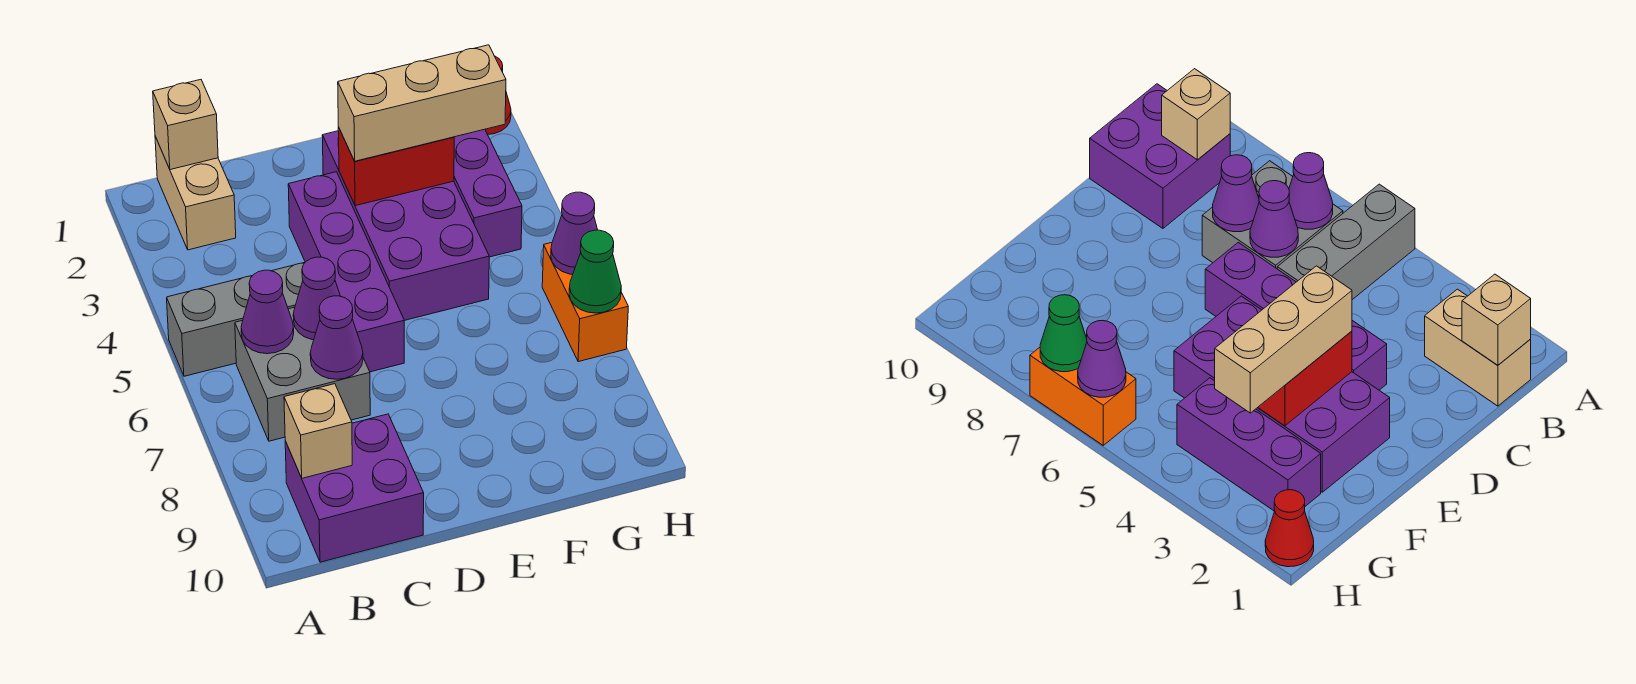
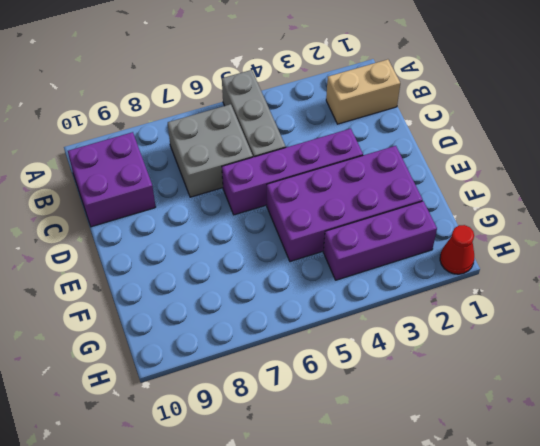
none -> orange brick H6:H7 level 1
none -> tan brick B1 level 2
none -> purple cone B6 level 2

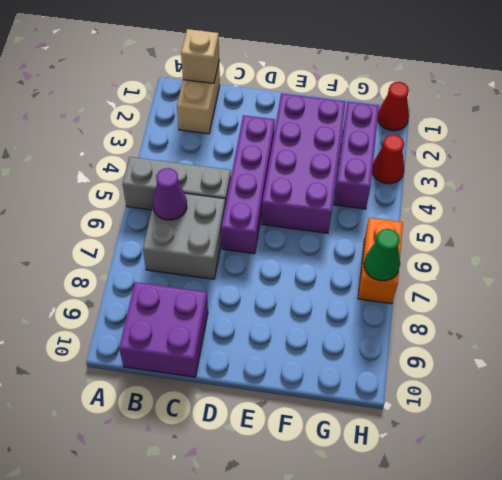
red cone H3 level 1 -> none
none -> tan brick B9 level 2
none -> purple cone C6 level 2
none -> purple cone C7 level 2

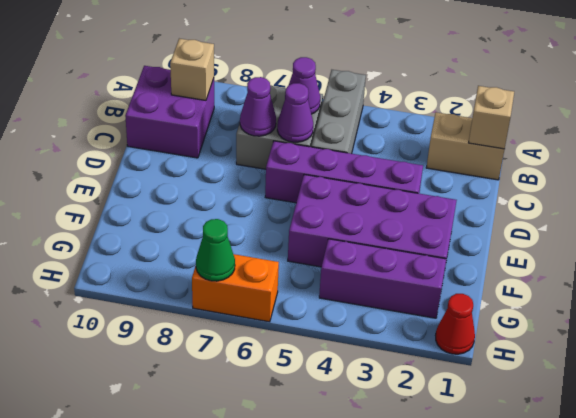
none -> red brick E3:F3 level 2
none -> purple cone H6 level 2
none -> tan brick E3:G3 level 3

